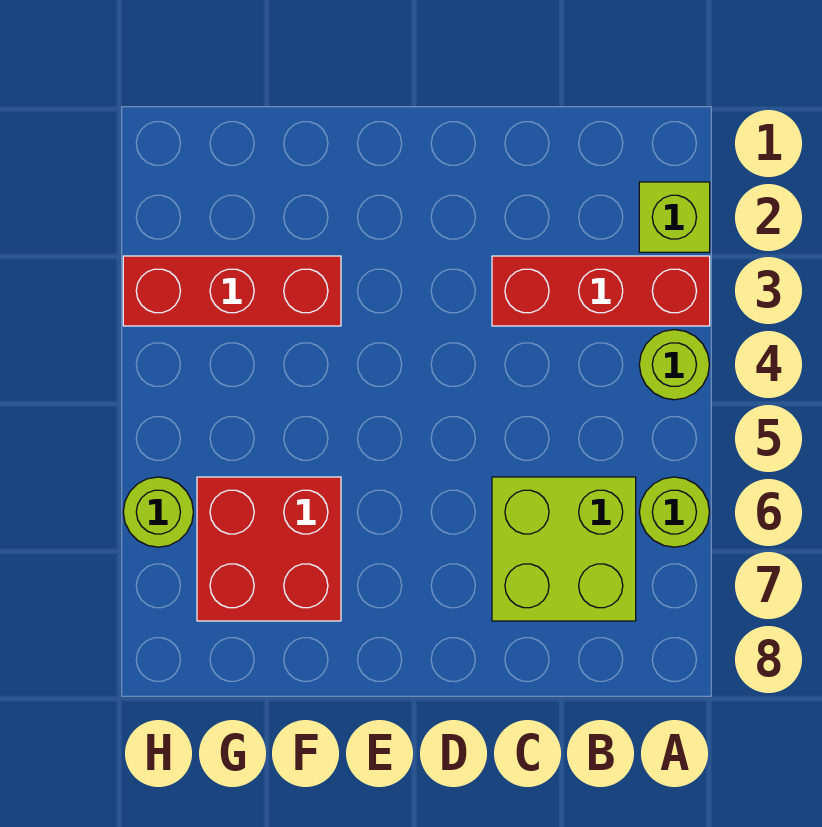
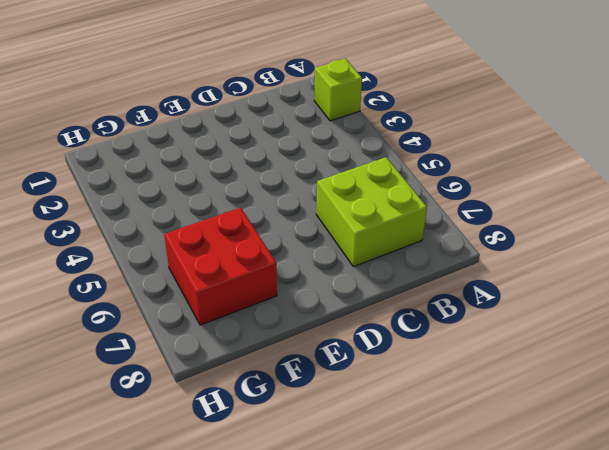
none -> red brick A3:C3 level 1
none -> lime round brick A4 level 1

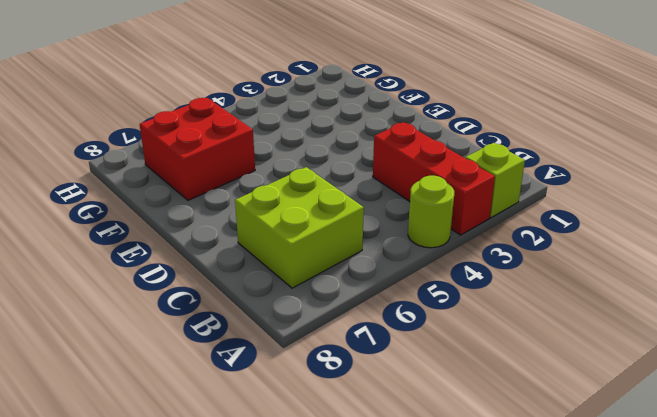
none -> lime round brick A6 level 1
none -> red brick F3:H3 level 1

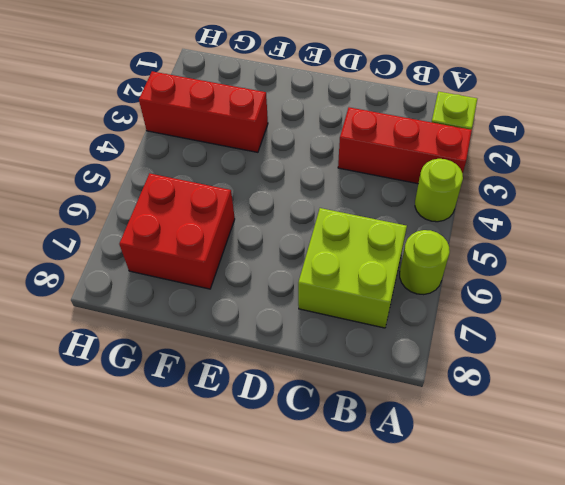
none -> lime round brick H6 level 1

